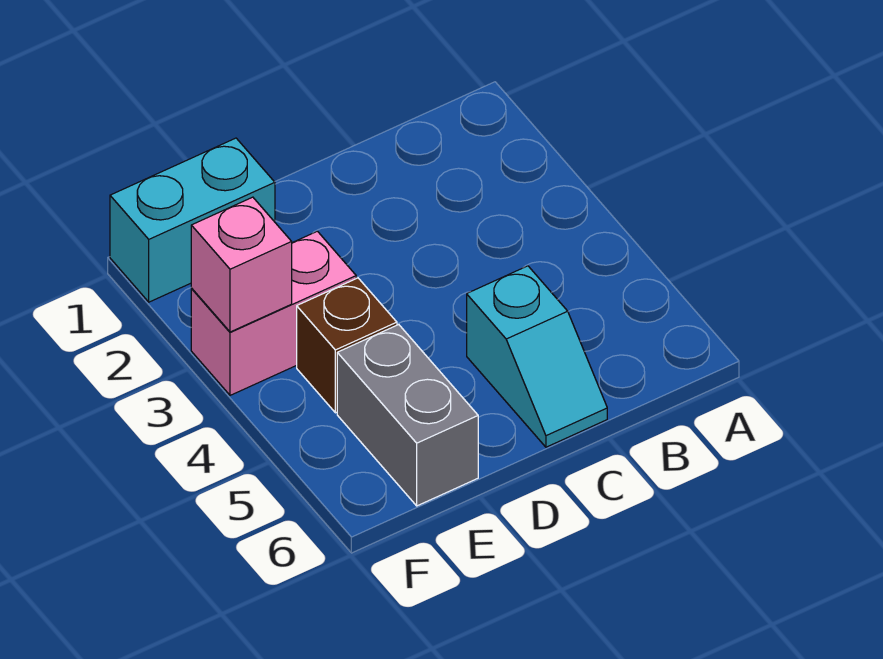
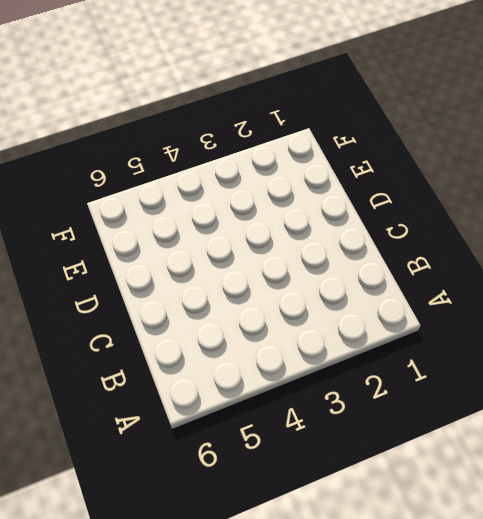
none -> cyan slope C5:C6 level 1 top 5
none -> cyan brick E1:F1 level 1

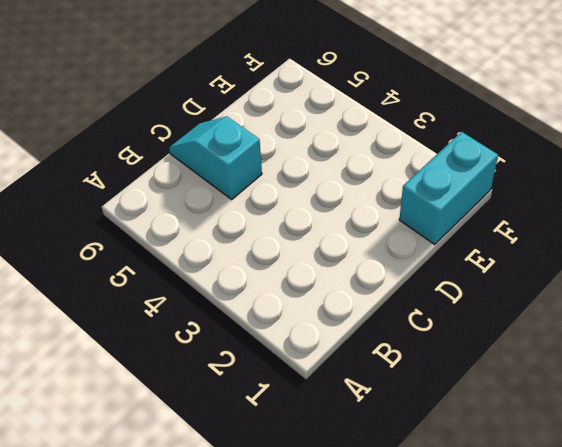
none -> pink brick E3:F3 level 1
none -> brown brick E4 level 1

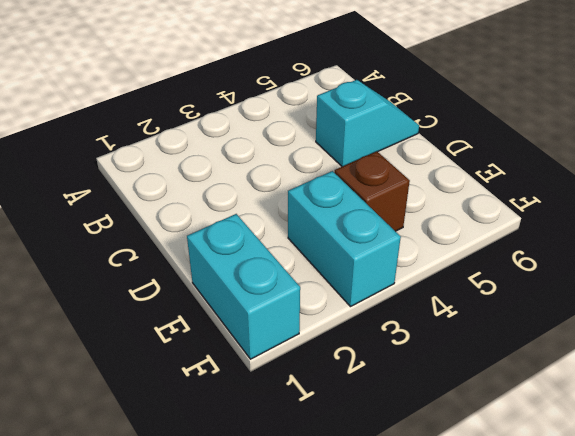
cyan brick E3:F3 level 1 -> pink brick E3:F3 level 1
none -> grey brick E5:E6 level 1
none -> pink brick F3 level 2

